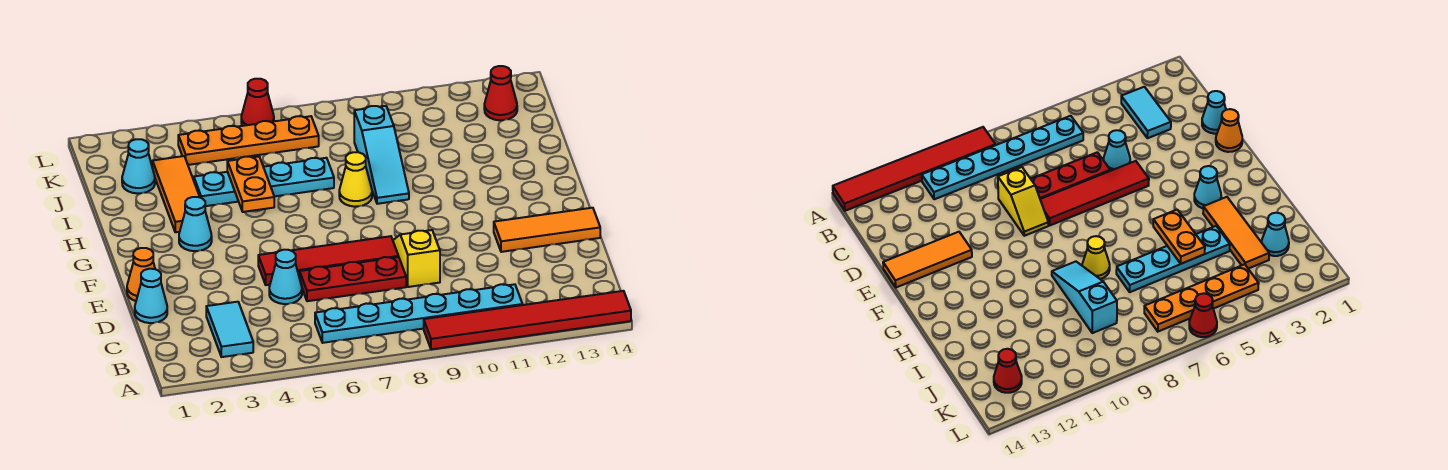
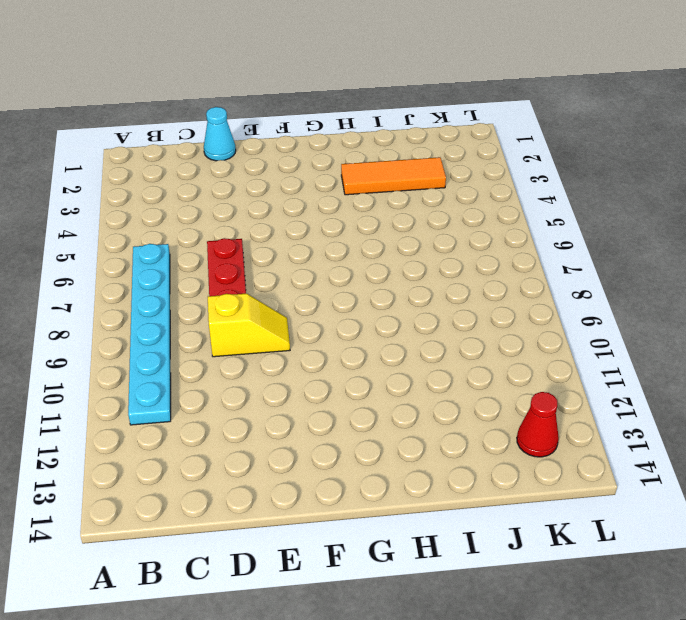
none -> red tile A9:A14 level 1
none -> cyan tile B3:C3 level 1
none -> cyan cone D5 level 1

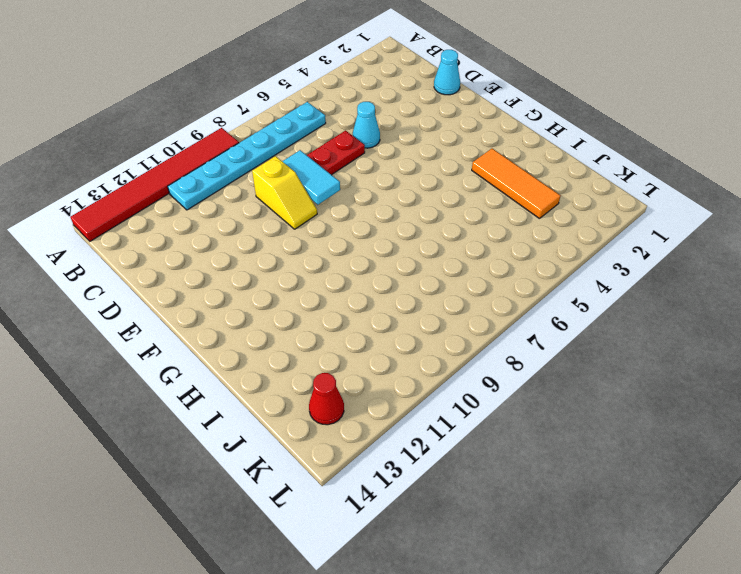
cyan tile D8:E8 level 2 -> cyan tile B3:C3 level 1
none -> orange cone E1 level 1
none -> red tile E5:E8 level 1
none -> orange tile E12:E14 level 1

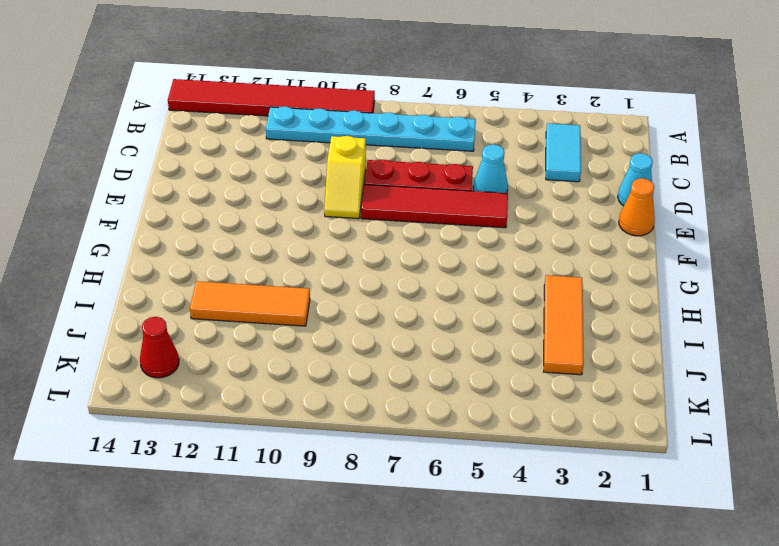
orange tile I10:I12 level 1 -> orange tile E12:E14 level 1
none -> cyan cone G3 level 1
none -> yellow cone H8 level 1
none -> cyan slope H9:J9 level 1 top J

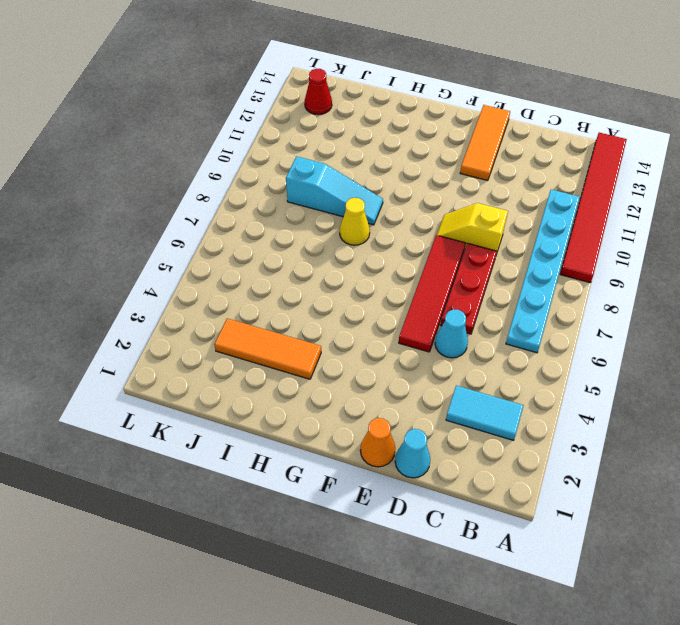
none -> cyan cone G3 level 1
none -> cyan plate I4:I7 level 1
none -> cyan cone J2 level 1

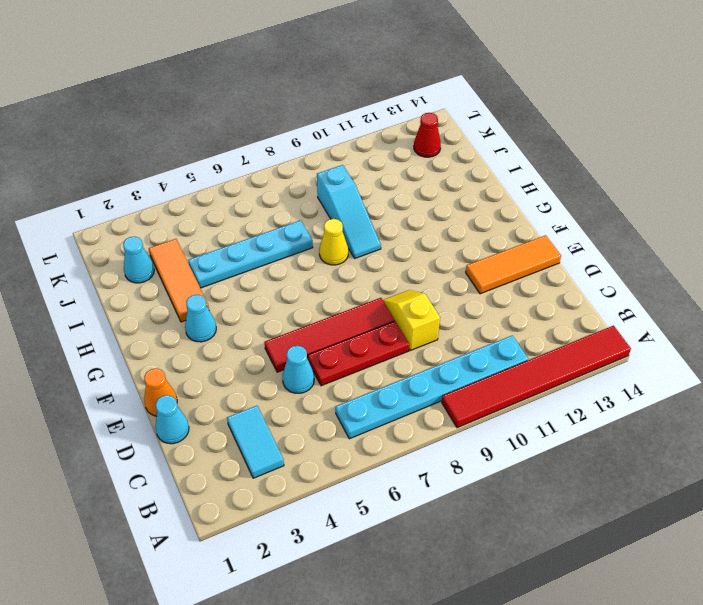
none -> orange plate K4:K7 level 1
none -> red cone L6 level 1
none -> orange plate H5:I5 level 2

